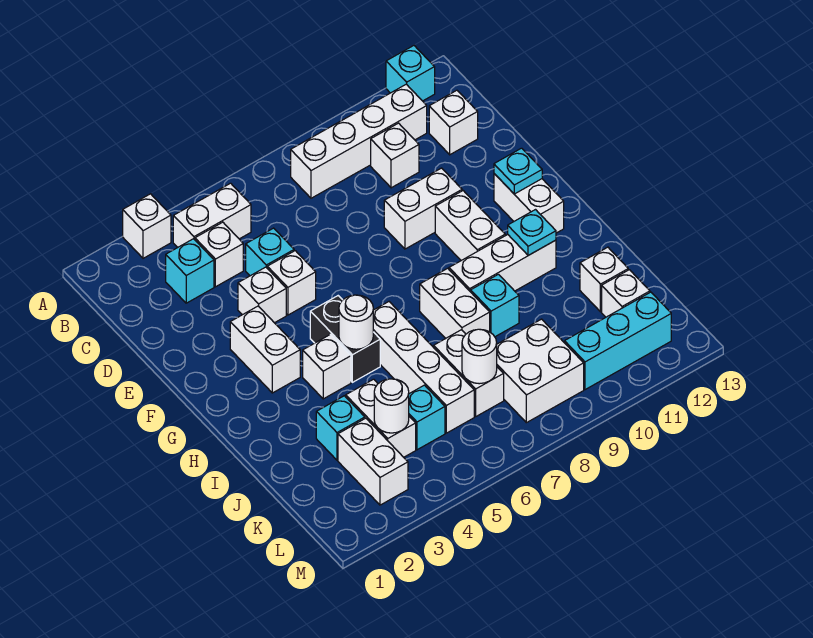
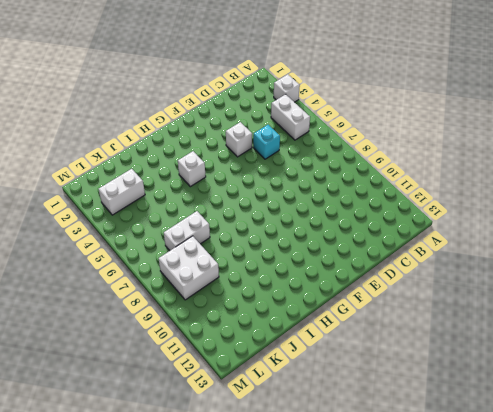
none -> cyan brick A12 level 1
none -> white brick B8:B11 level 1
none -> cyan brick C3 level 1
none -> white brick C4 level 1

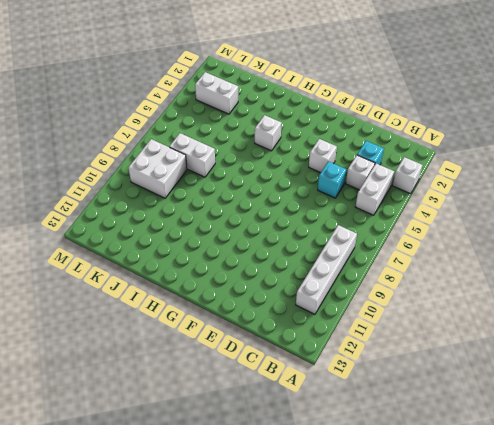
none -> cyan brick A12 level 1
none -> white brick C10 level 1
none -> white brick C12 level 1
none -> white brick E5 level 1

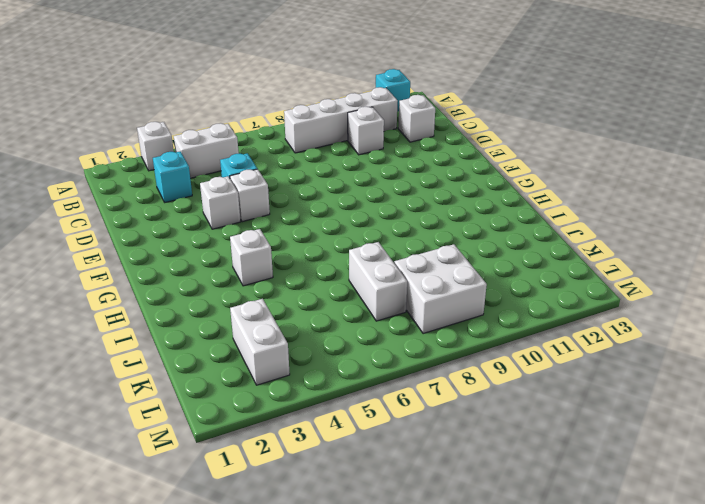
none -> white brick C4 level 1
none -> white brick E9:E10 level 1
none -> white brick F3:G3 level 1
none -> white brick F10:G10 level 1

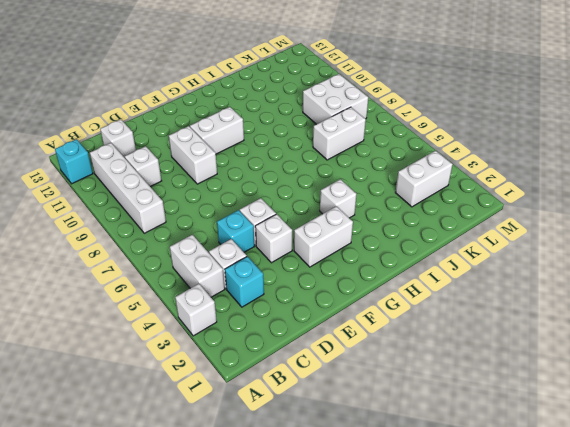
none -> white brick F12:G12 level 1
none -> black brick G5:H5 level 1
none -> white brick H6:K6 level 1
none -> white brick H8:I8 level 1

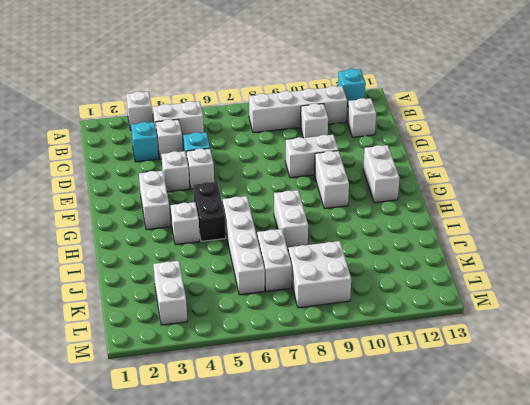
none -> white brick H9:H11 level 1
none -> cyan brick I9 level 1
none -> cyan brick J3 level 1
none -> white brick J4:K4 level 1

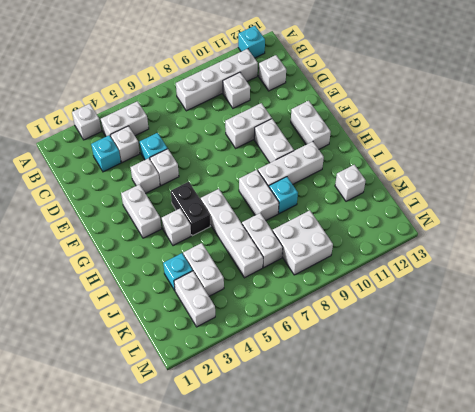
none -> cyan brick K5 level 1
none -> white brick K12 level 1
none -> cyan brick L10:L12 level 1
none -> cyan plate F12 level 2

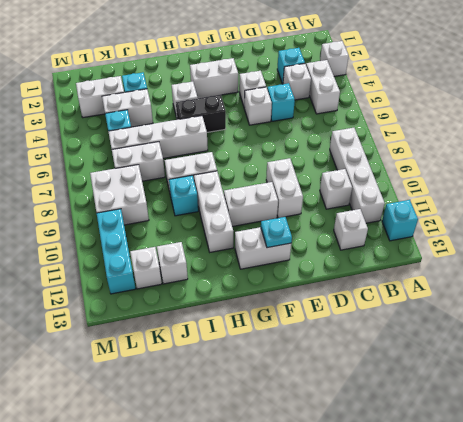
none -> white round brick H5 level 2
none -> cyan plate H11 level 2
none -> white round brick K4 level 2
none -> white round brick K7 level 2

